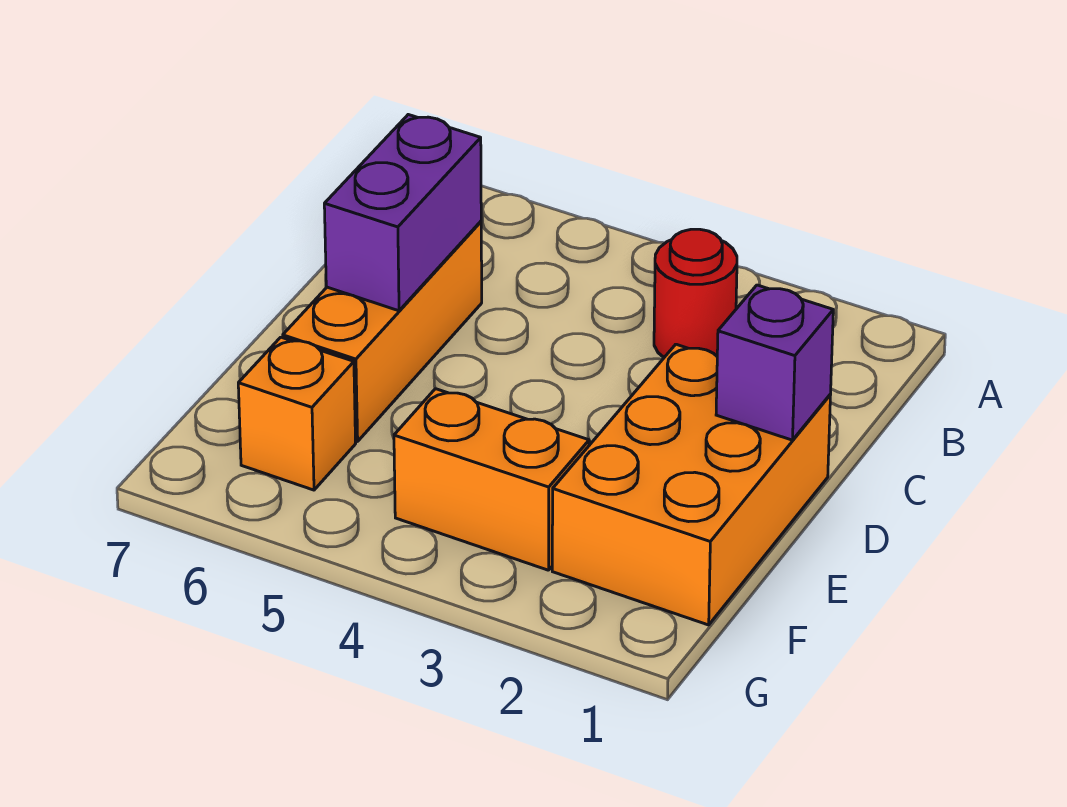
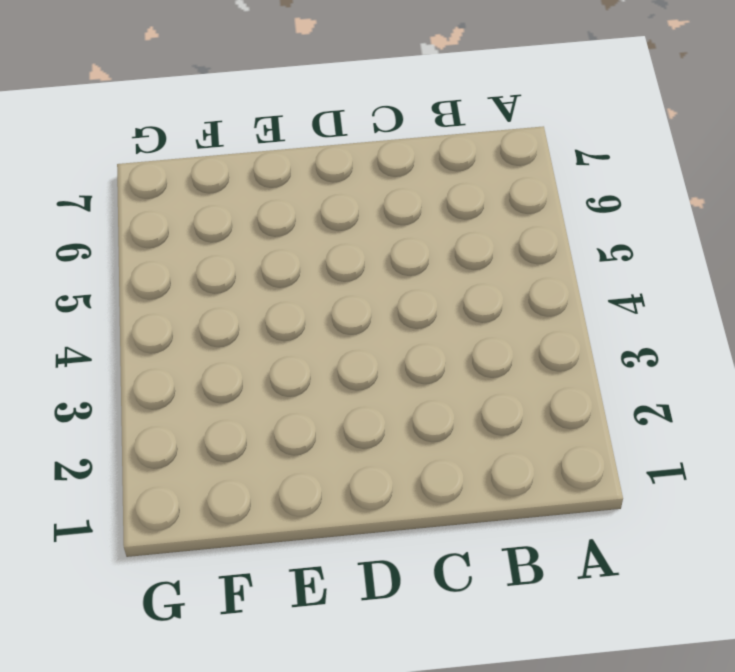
none -> red round brick B3 level 1
none -> orange brick C6:E6 level 1

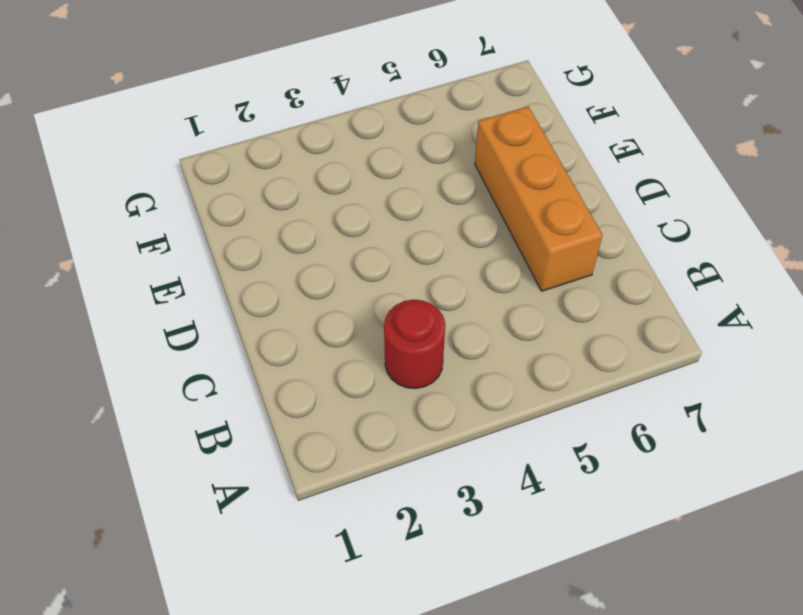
none -> orange brick D1:F2 level 1
none -> orange brick F3:F4 level 1

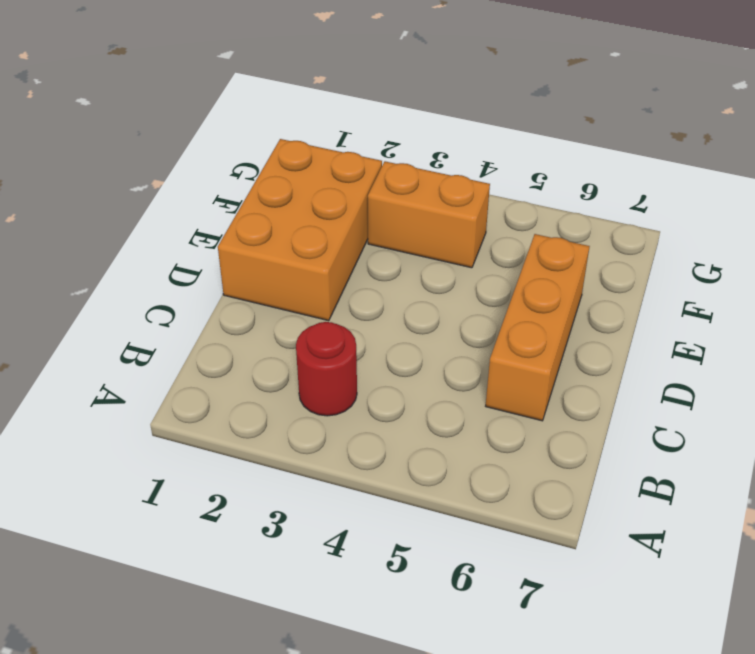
none -> orange brick F6 level 1
none -> purple brick C6:D6 level 2

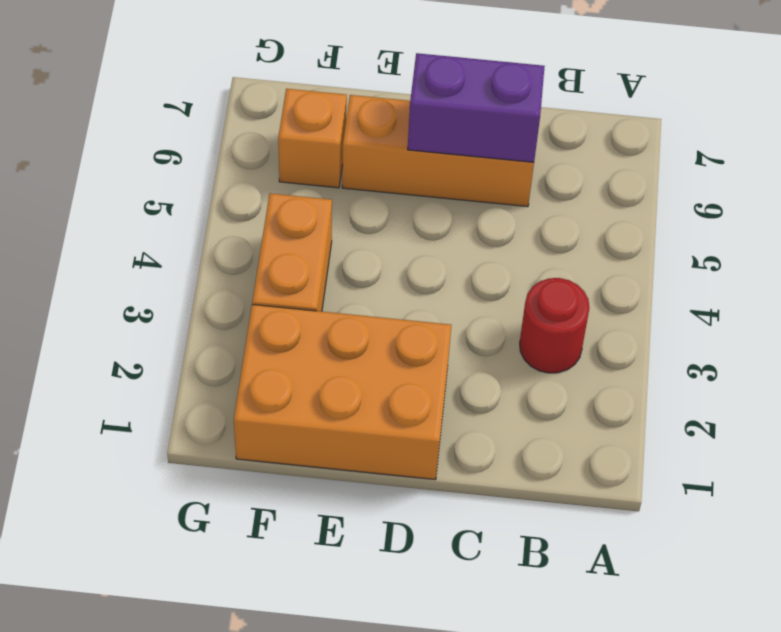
none -> purple brick D1 level 2

